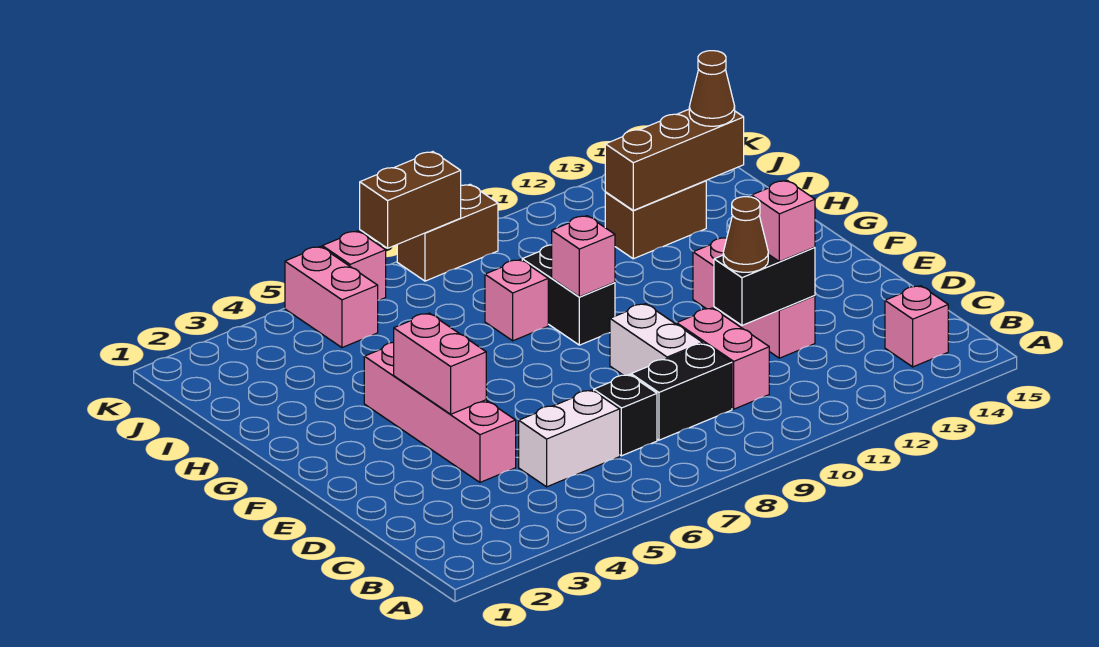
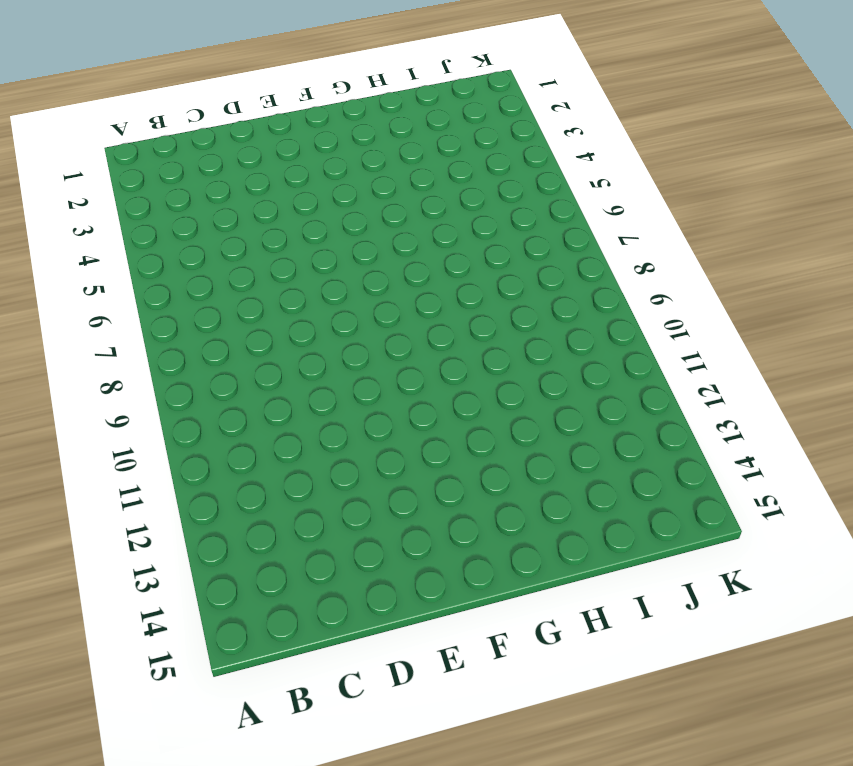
none -> pink brick B14 level 1
none -> white brick C5:C6 level 1
none -> black brick C7 level 1

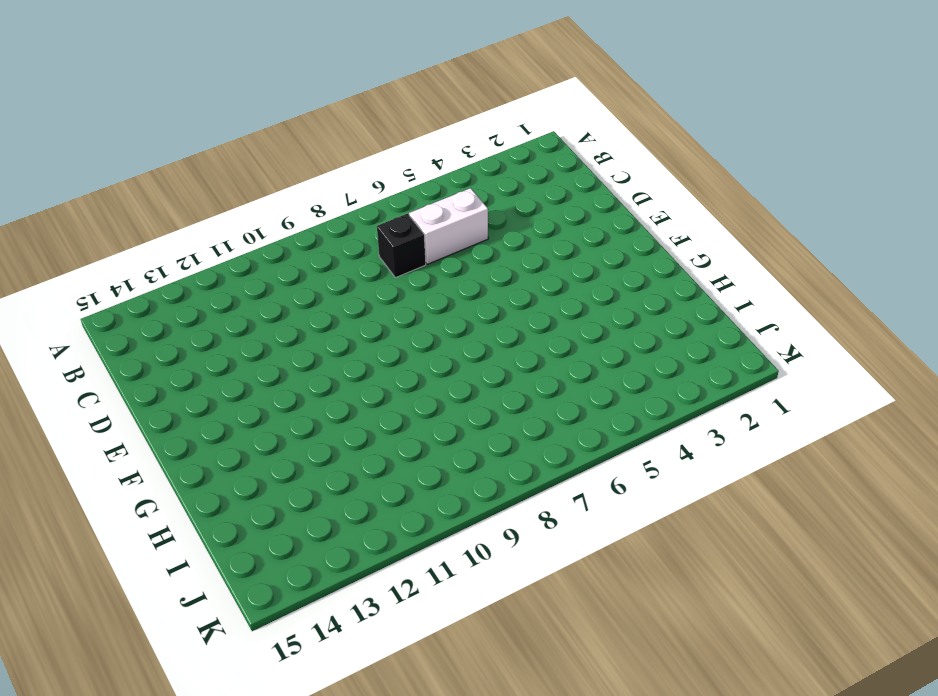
none -> pink brick B14 level 1
none -> black brick C8:C9 level 1
none -> pink brick C10:D10 level 1

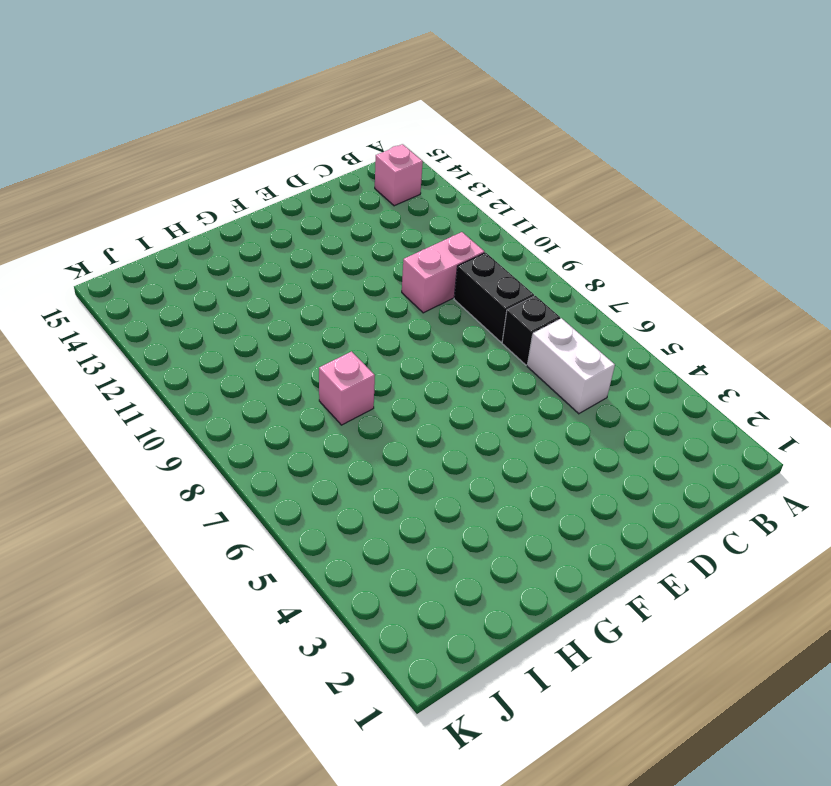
none -> pink brick D4:G4 level 1
none -> white brick D9:E9 level 1
none -> pink brick D12:F12 level 1

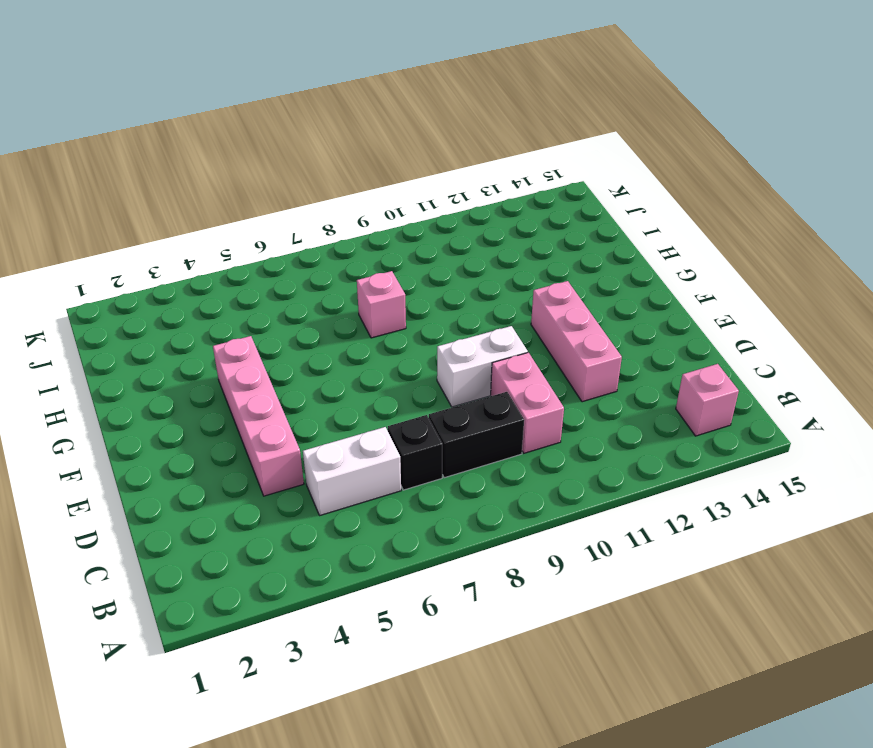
white brick E9:E10 level 1 -> white brick D9:E9 level 1
none -> black brick G9:H9 level 1
none -> brown brick I12:I13 level 1
none -> pink brick J5:K5 level 1

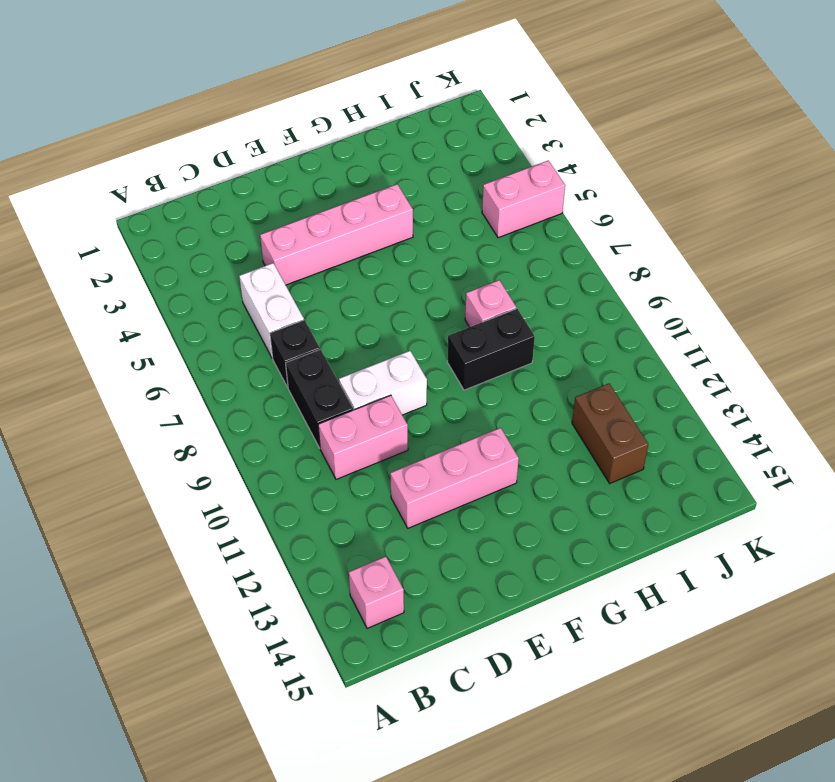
none -> pink brick K6 level 1
none -> brown brick K8:K9 level 1
none -> black brick D11:D12 level 2

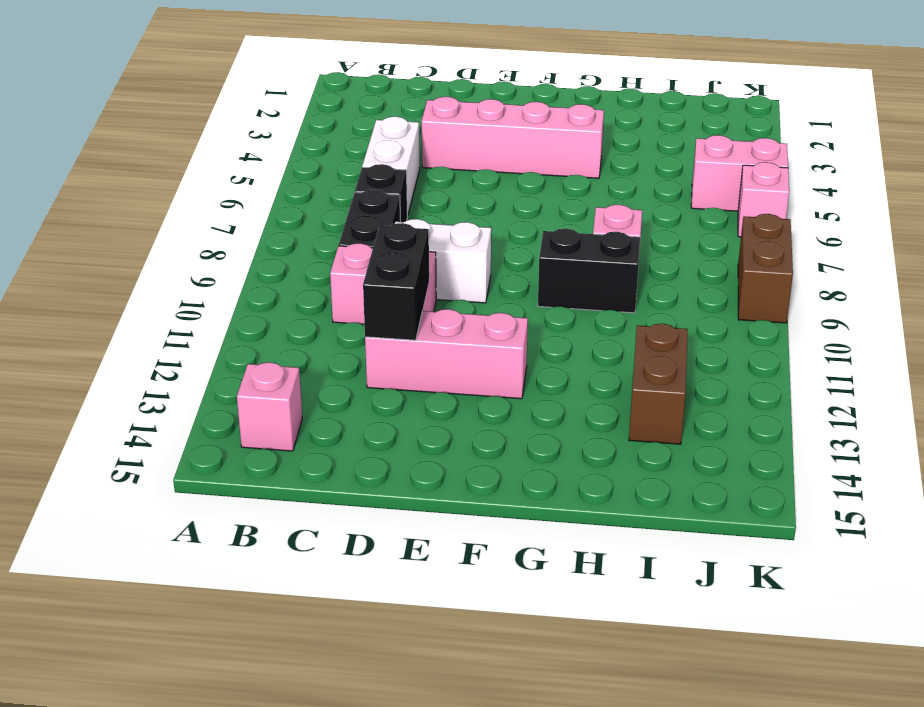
none -> pink brick E4:F4 level 2
none -> pink brick G9 level 2
none -> brown brick I12:I14 level 2

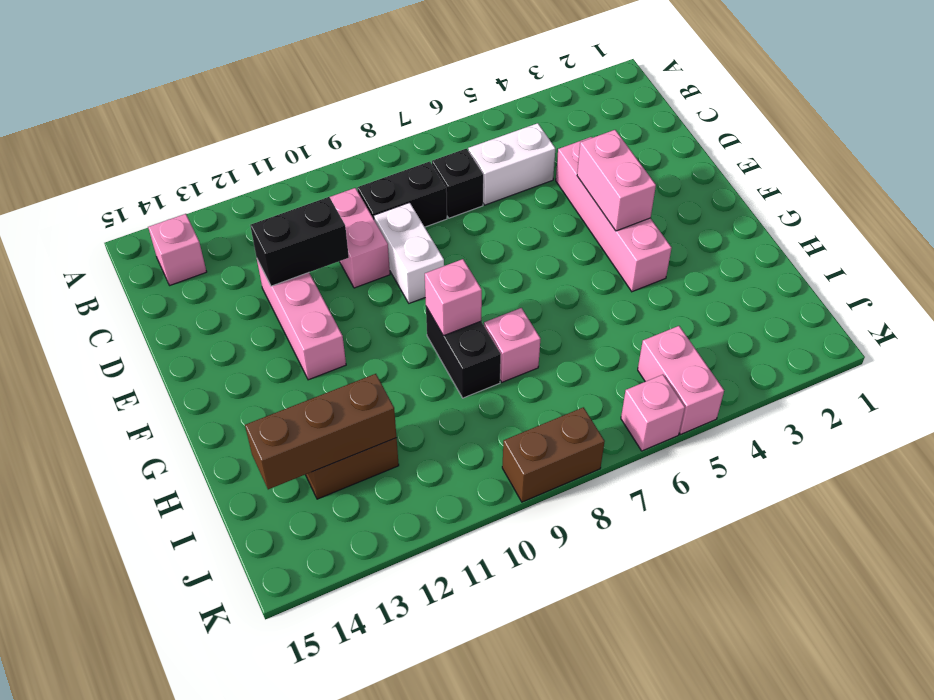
none -> brown brick K7:K8 level 2
none -> brown cone D11 level 3
none -> pink brick D12 level 3

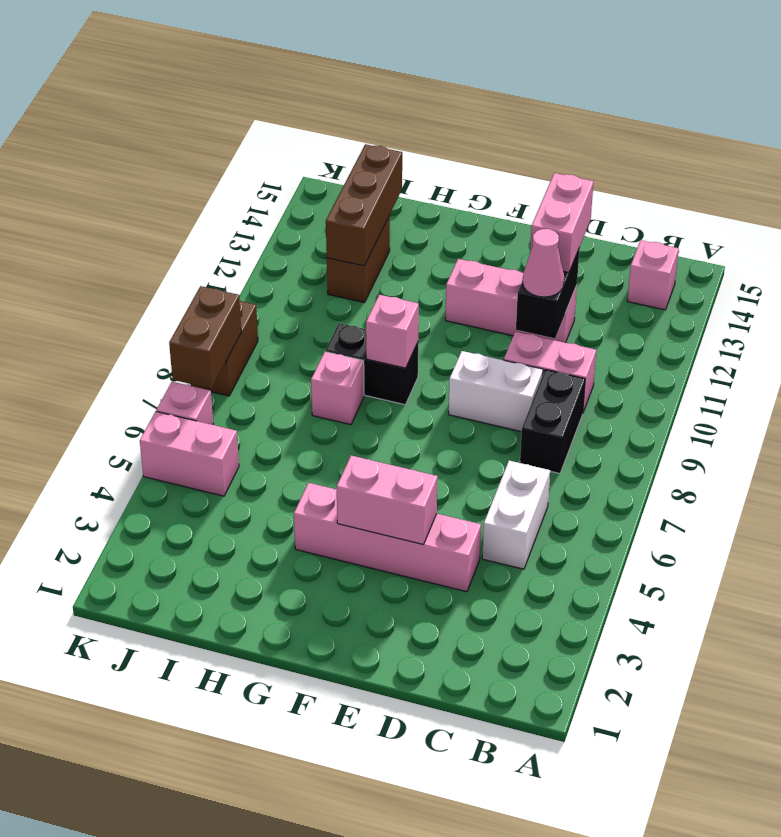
pink cone D11 level 3 -> brown cone D11 level 3
pink brick D12:D13 level 3 -> pink brick D12 level 3
none -> black brick C7 level 1
none -> brown cone I14 level 3

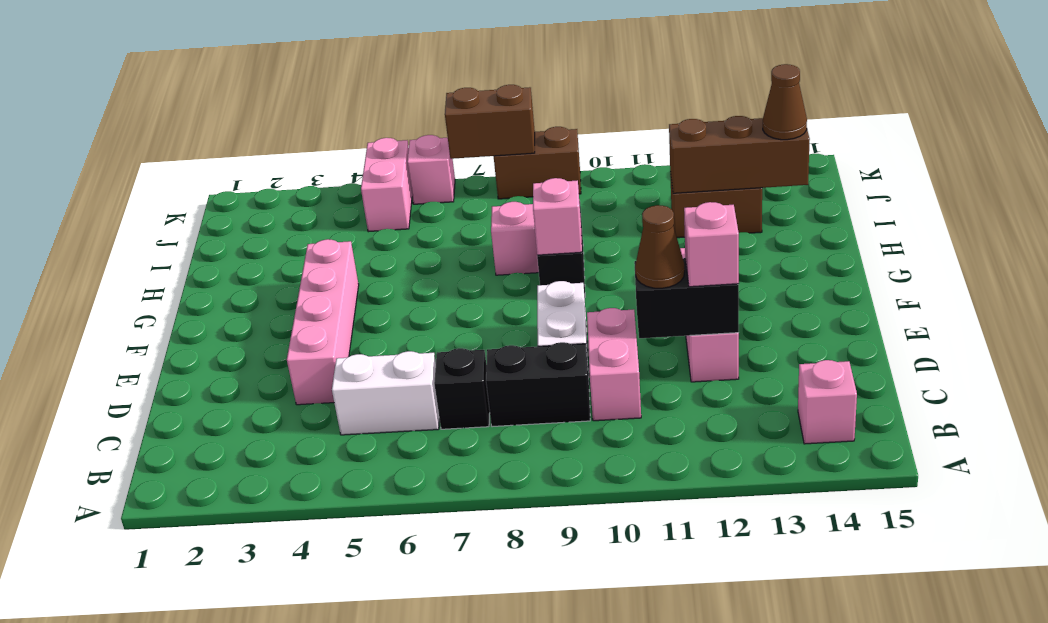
none -> pink brick E4:F4 level 2

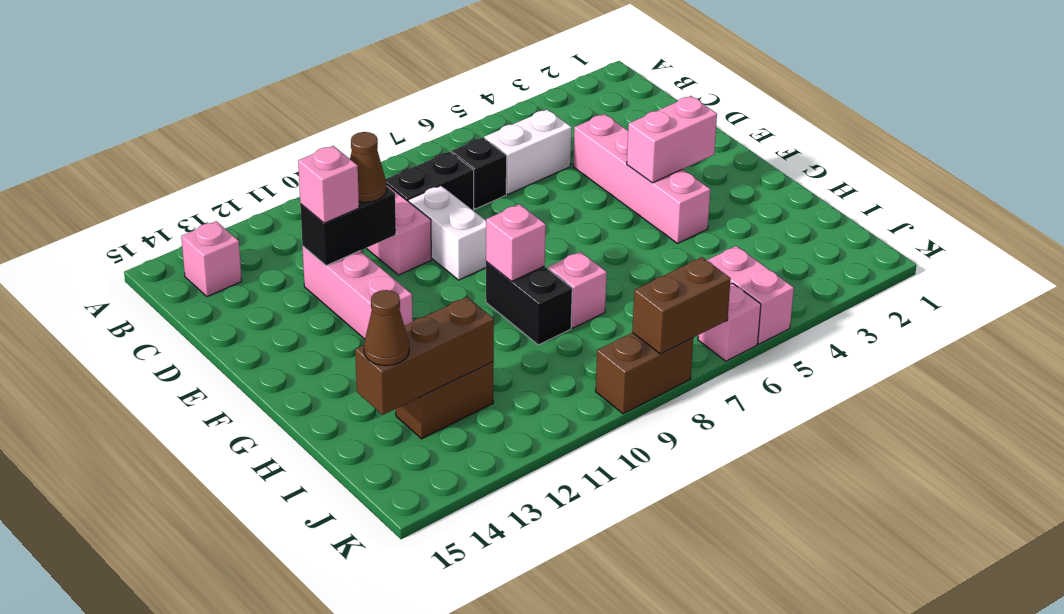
pink brick F3:F4 level 2 -> pink brick E4:F4 level 2

